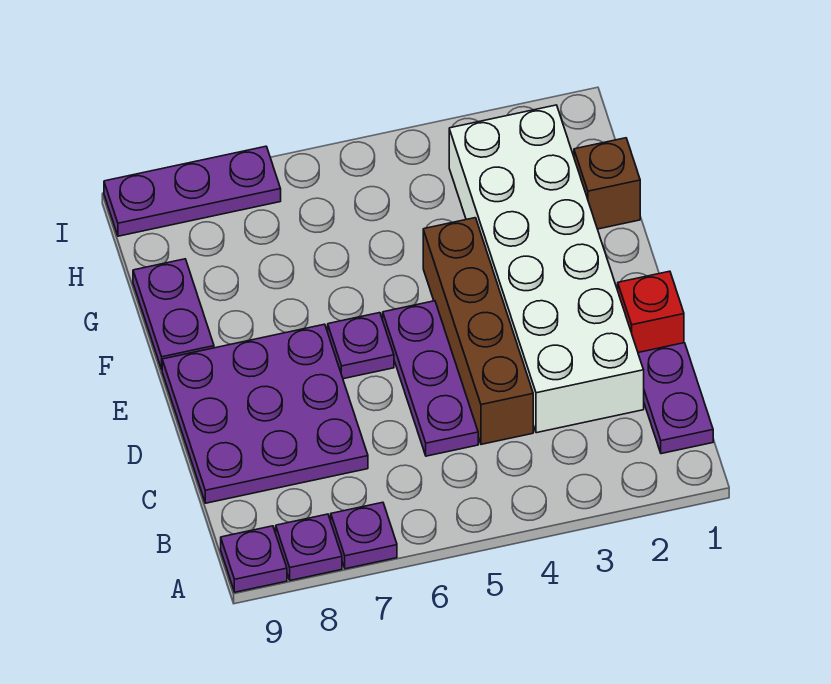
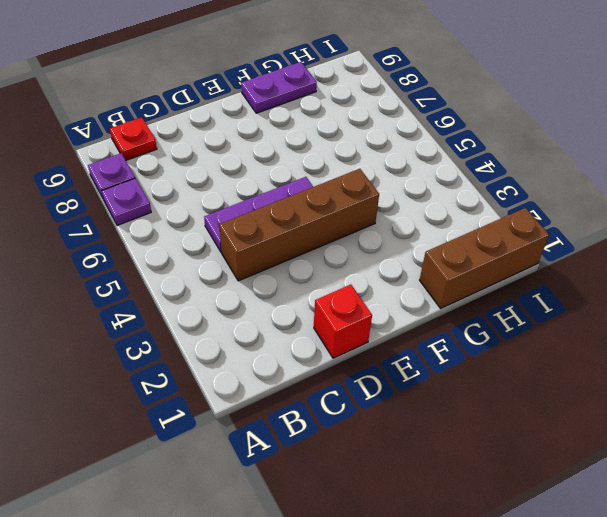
red plate B9 level 1 -> none
brown brick G1:I1 level 1 -> brown brick G1 level 1
none -> purple plate A9 level 1
none -> purple plate B1:C1 level 1
none -> white brick C2:H3 level 1

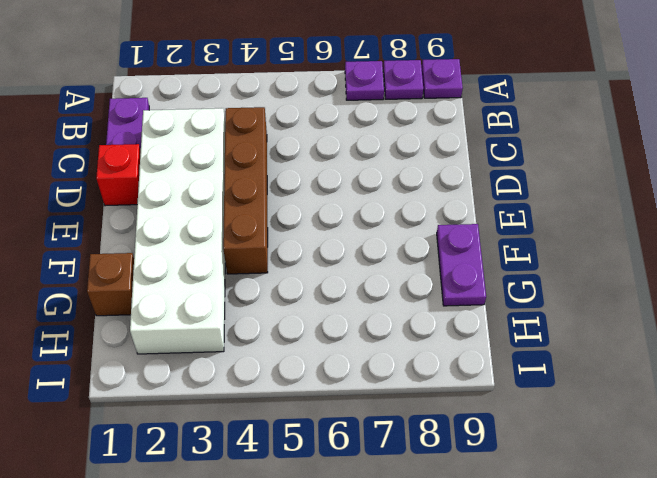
none -> purple plate C5:E5 level 1
none -> purple plate C7:E9 level 1
none -> purple plate E6 level 1

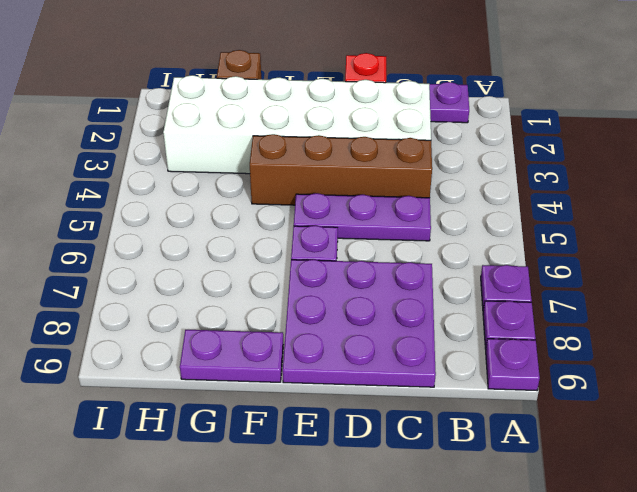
none -> purple plate I7:I9 level 1

